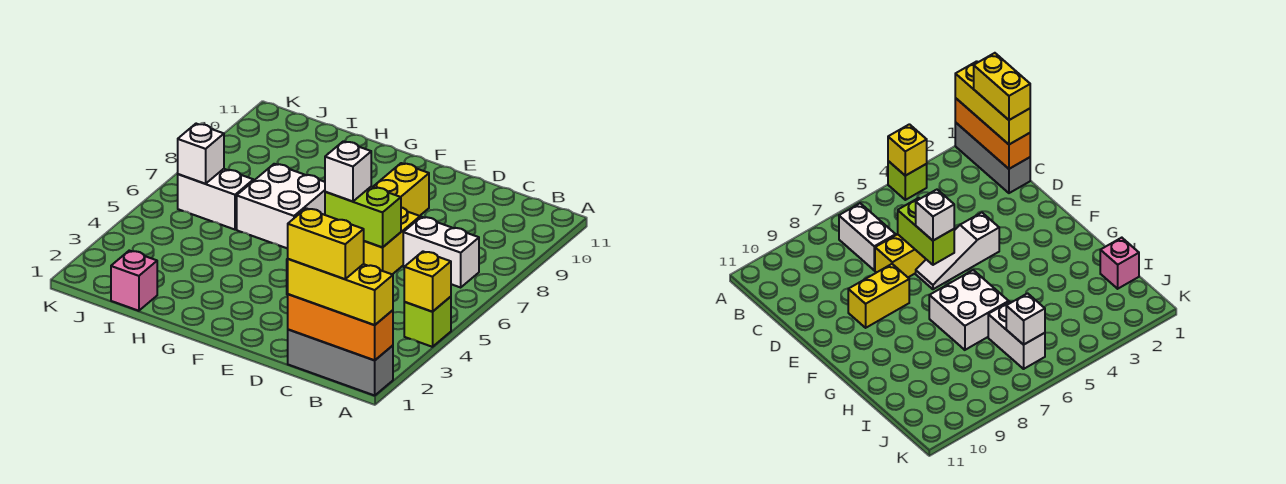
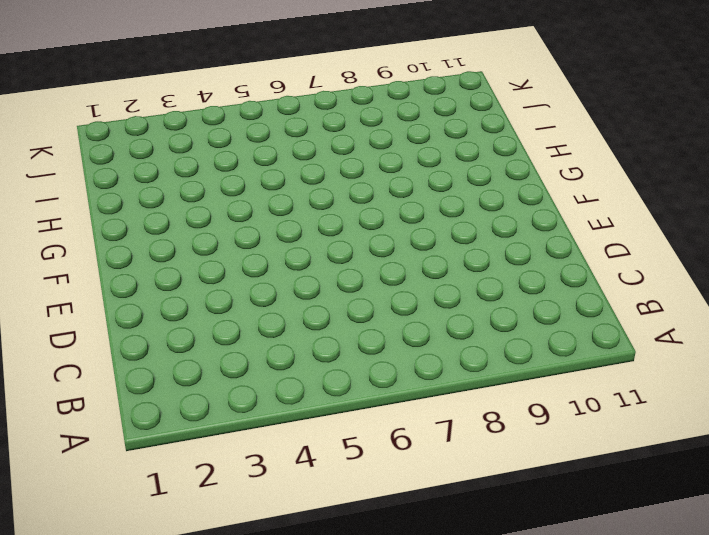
none -> grey brick A1:C1 level 1
none -> lime brick A4 level 1
none -> white brick B7:C7 level 1

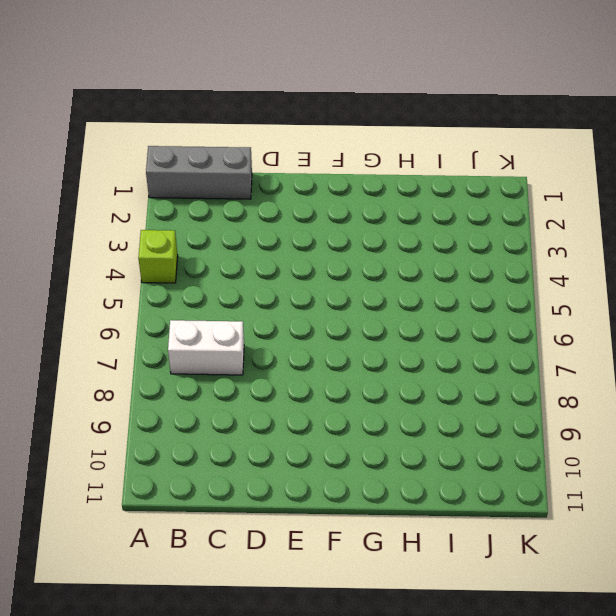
none -> yellow brick D6:D7 level 1
none -> white slope E4:E6 level 1 top 4
none -> yellow brick E8:E9 level 1

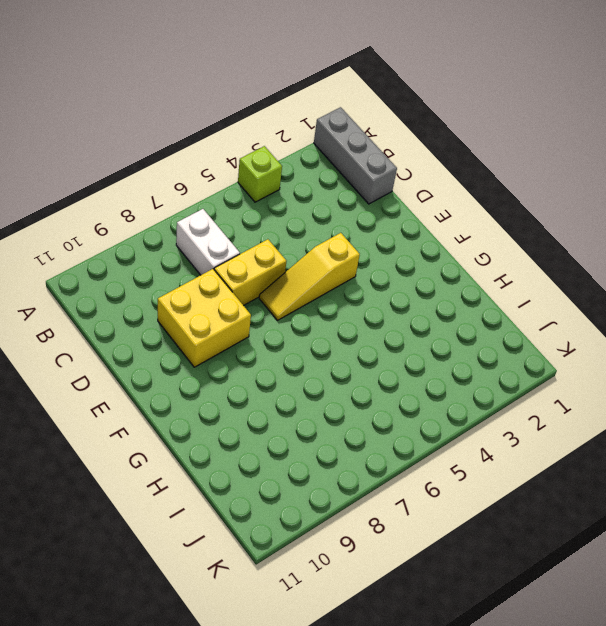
yellow brick D8:E9 level 1 -> yellow brick E8:E9 level 1
yellow slope E4:E6 level 1 top 4 -> white slope E4:E6 level 1 top 4
none -> white brick G6:H7 level 1
none -> pink brick I1 level 1
none -> white brick I6:J6 level 1

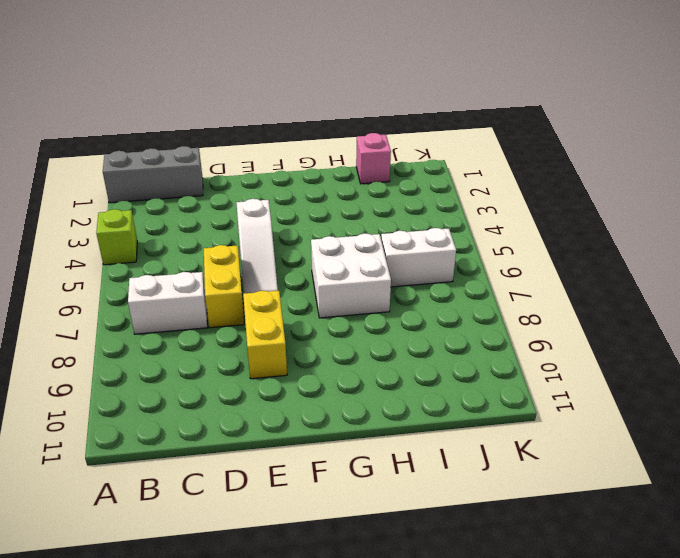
none -> orange brick A1:C1 level 2
none -> yellow brick A4 level 2
none -> lime brick D6:E6 level 2

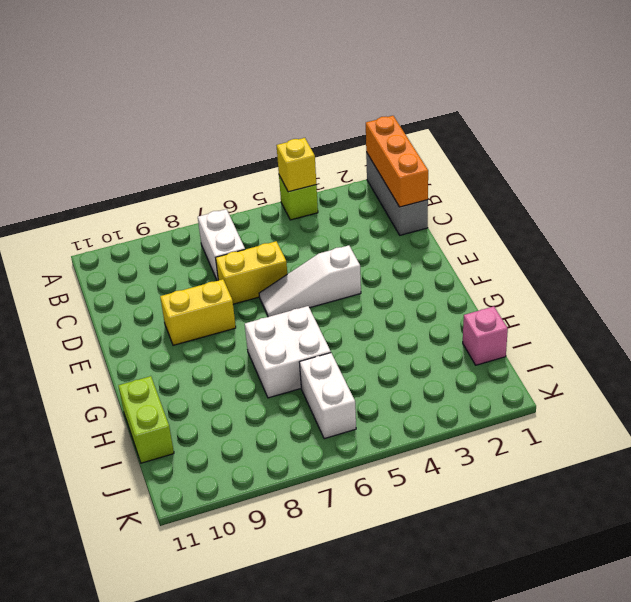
lime brick H11:I11 level 1 -> lime brick D6:E6 level 2
none -> white brick J6 level 2
none -> yellow brick A1:C1 level 3
none -> white brick E6 level 3

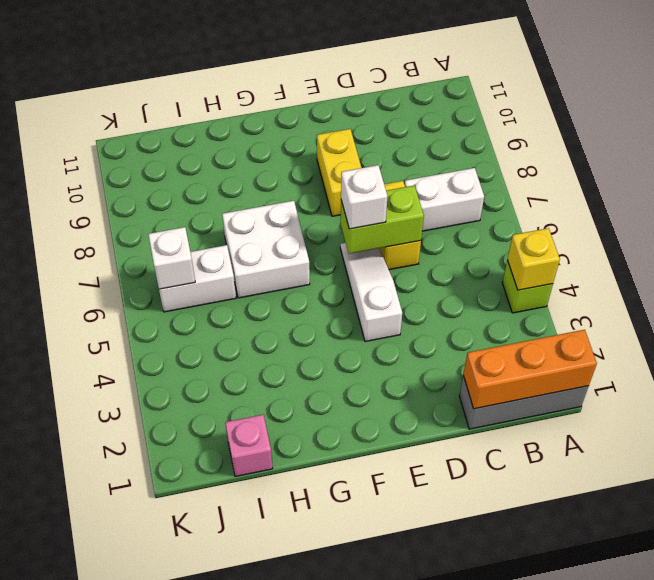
none -> yellow brick A1:C1 level 3
none -> yellow brick B1:C1 level 4

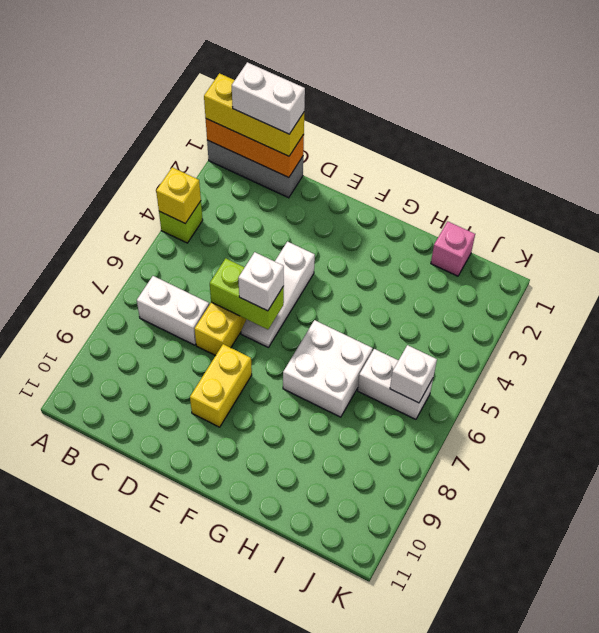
white brick B1:C1 level 4 -> yellow brick B1:C1 level 4

